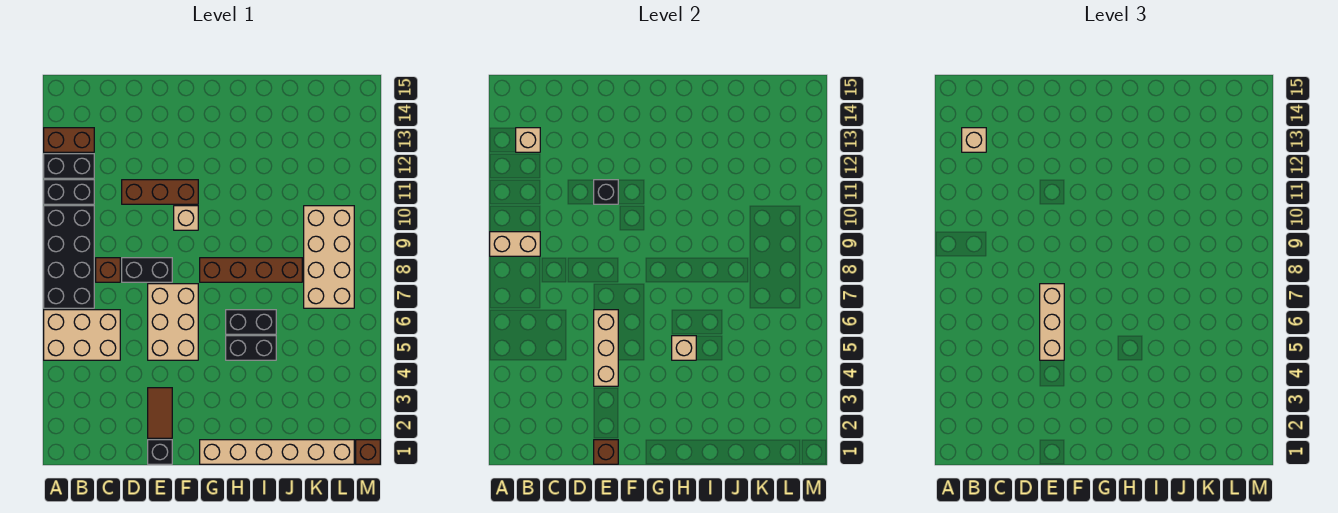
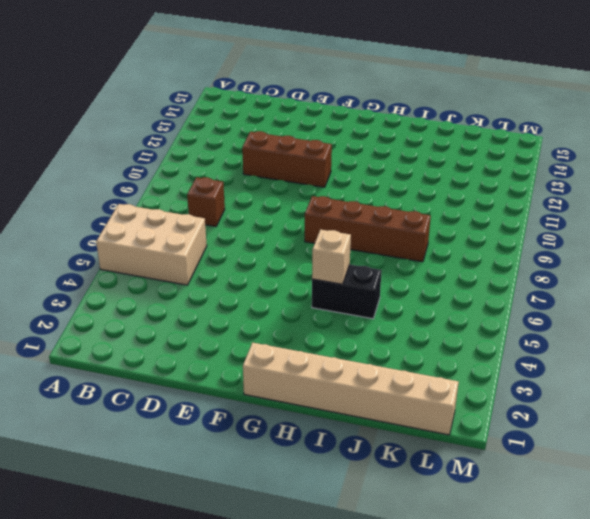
none -> black brick A7:B10 level 1
none -> black brick A11:B11 level 1
none -> black brick A12:B12 level 1

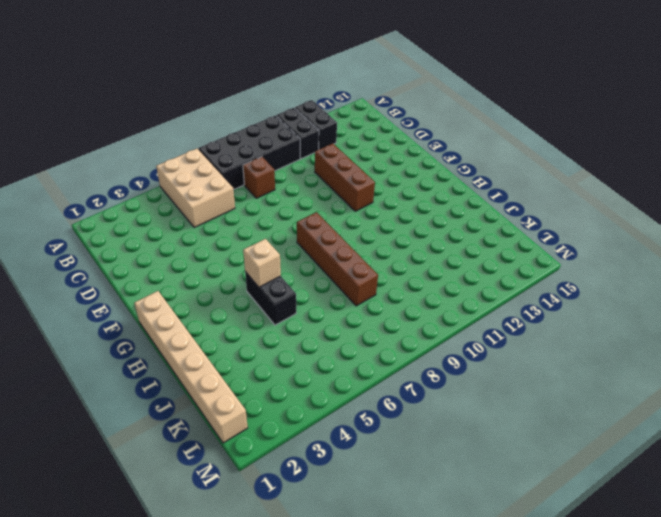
none -> brown brick A13:B13 level 1
none -> black brick D8:E8 level 1
none -> black brick E1 level 1

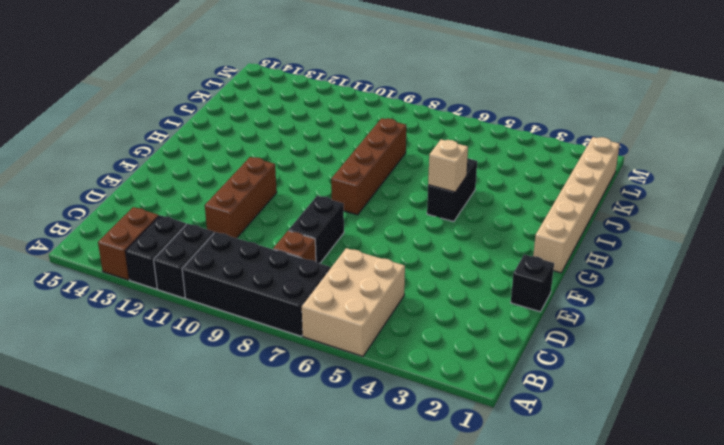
none -> brown tile E2:E3 level 1
none -> tan brick E5:F7 level 1
none -> tan brick F10 level 1

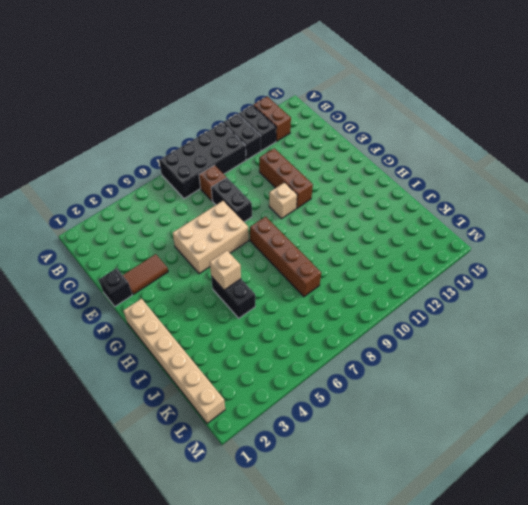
none -> tan brick A5:C6 level 1
none -> black brick H6:I6 level 1
none -> tan brick K7:L10 level 1

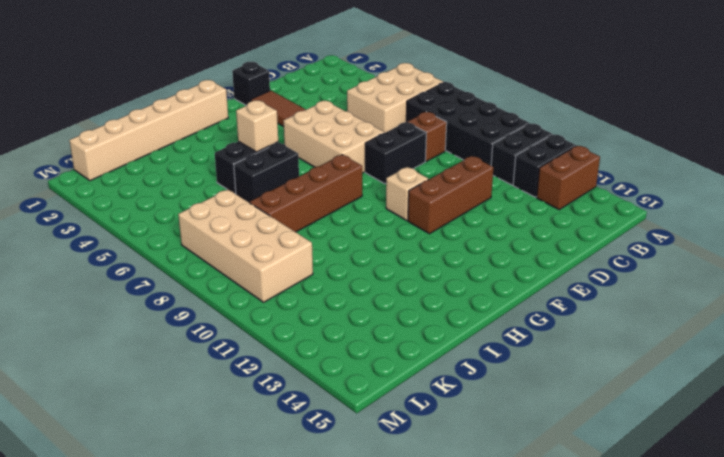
none -> brown brick M1 level 1
none -> tan brick A9:B9 level 2
none -> tan brick B13 level 2

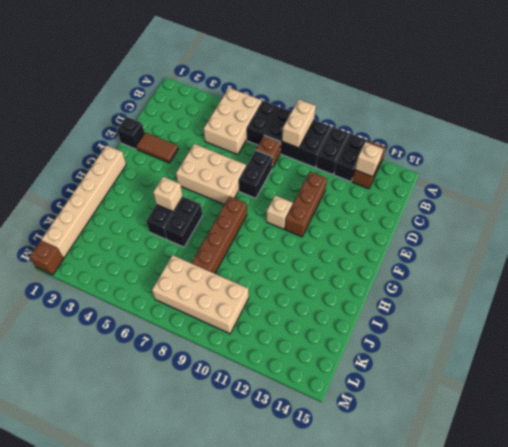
none -> brown brick E1 level 2
none -> tan brick E4:E6 level 2
none -> black brick E11 level 2

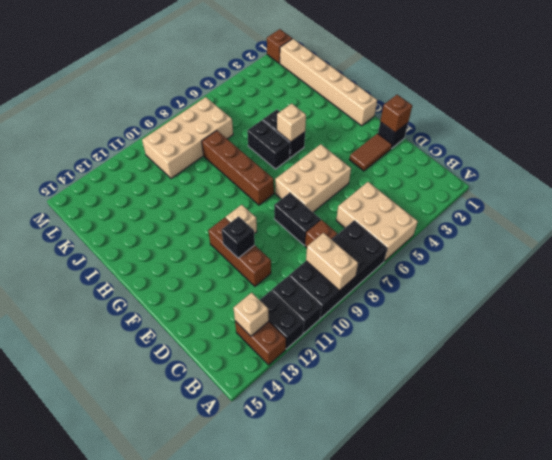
none -> tan brick E4:E6 level 2
none -> tan brick B13 level 3
none -> tan brick E5:E7 level 3

